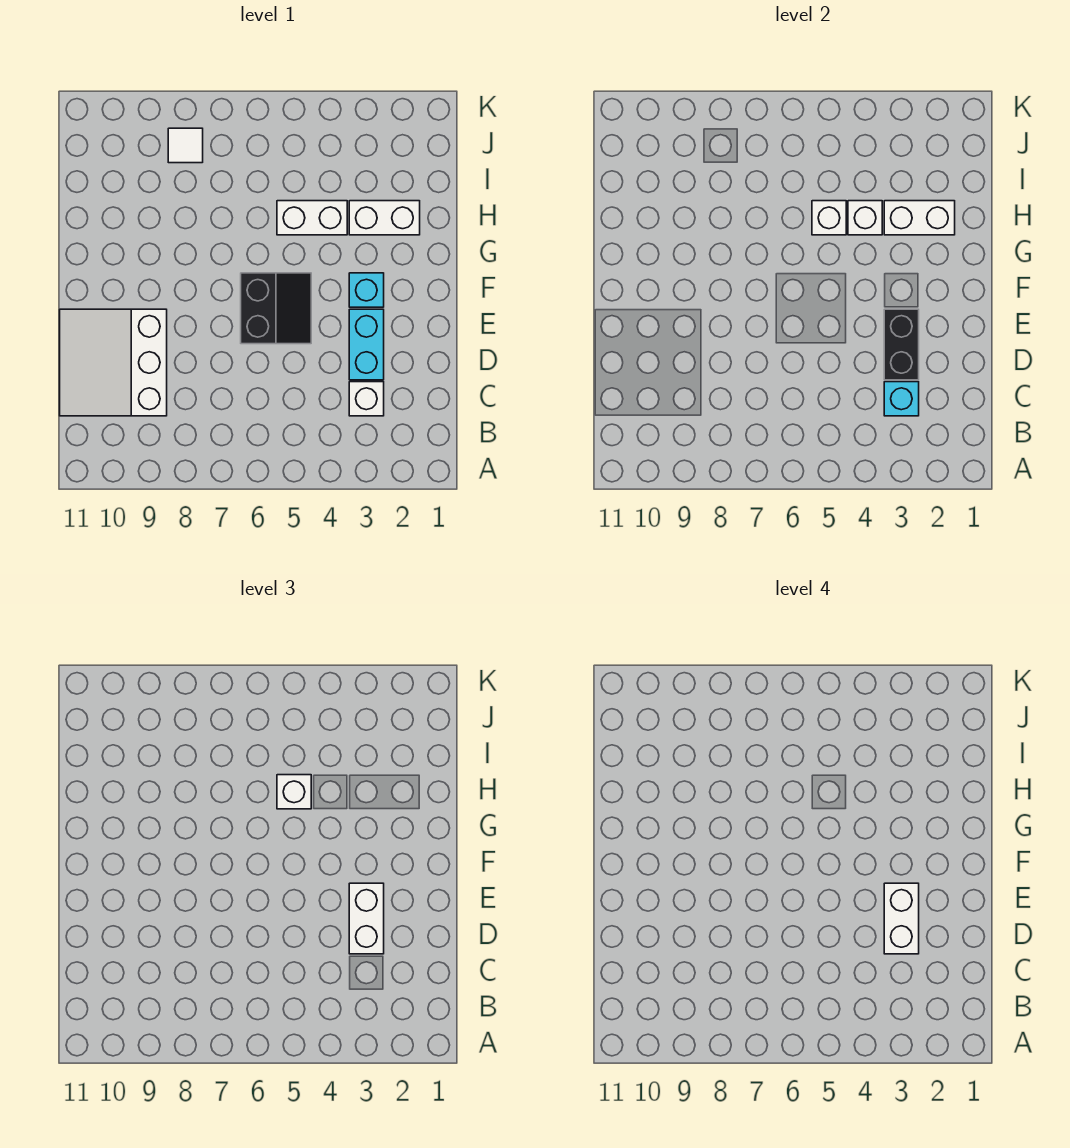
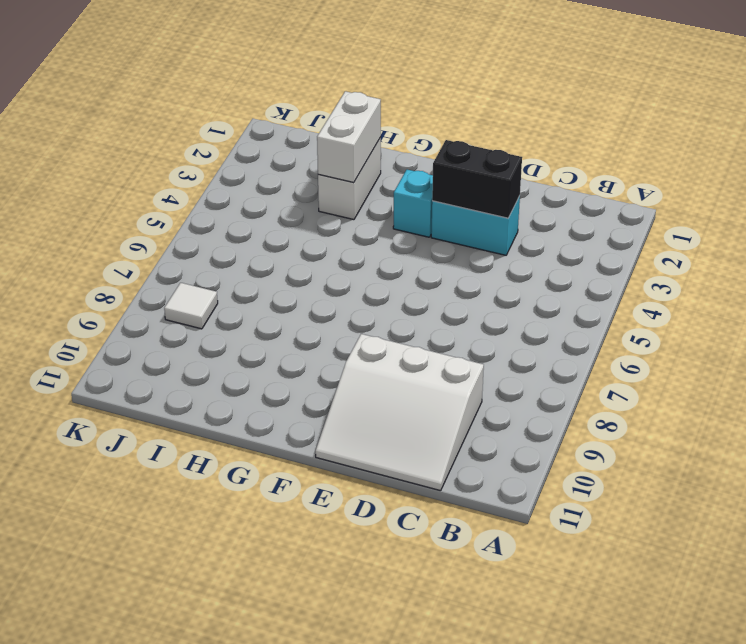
none -> white brick C3 level 1
none -> black slope E5:F6 level 1 top 6
none -> white brick H4:H5 level 1

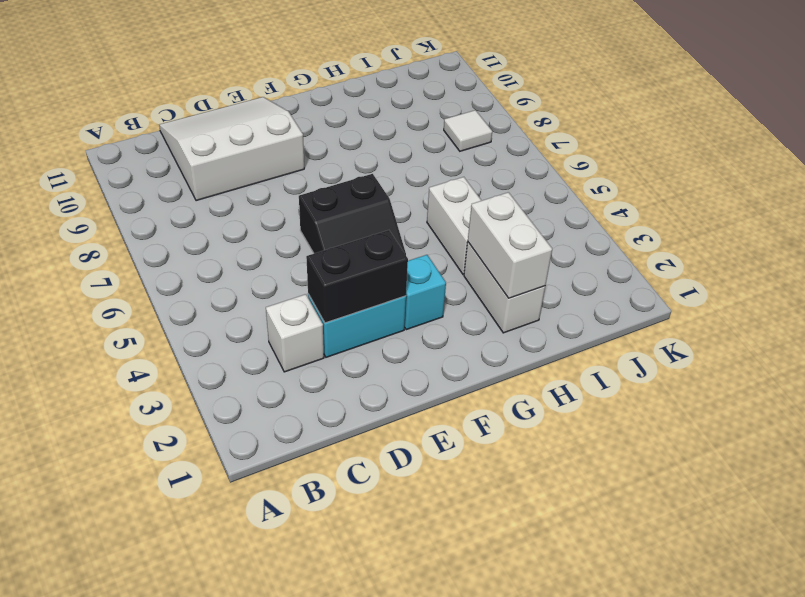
none -> cyan brick C3 level 2
none -> white brick H4 level 2
none -> white brick H5 level 2

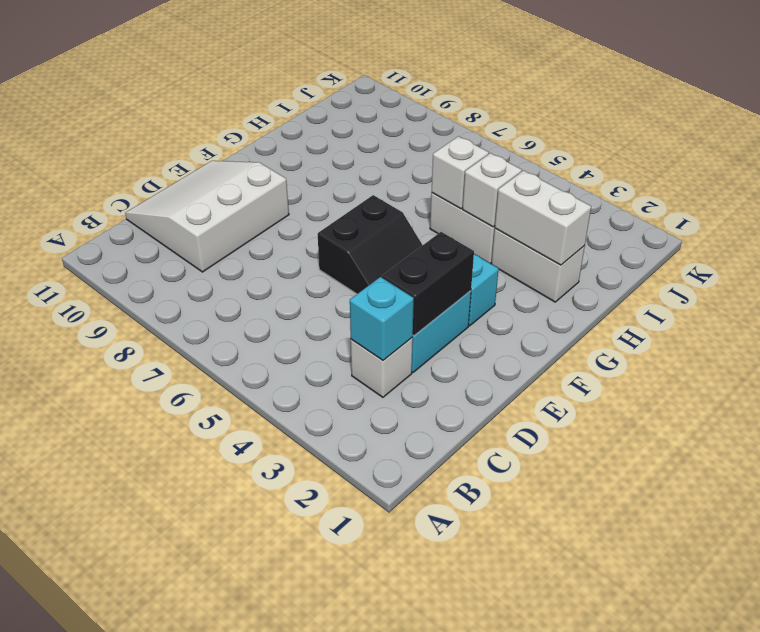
none -> white tile J8 level 1
none -> white brick D3:E3 level 3
none -> white brick H5 level 3

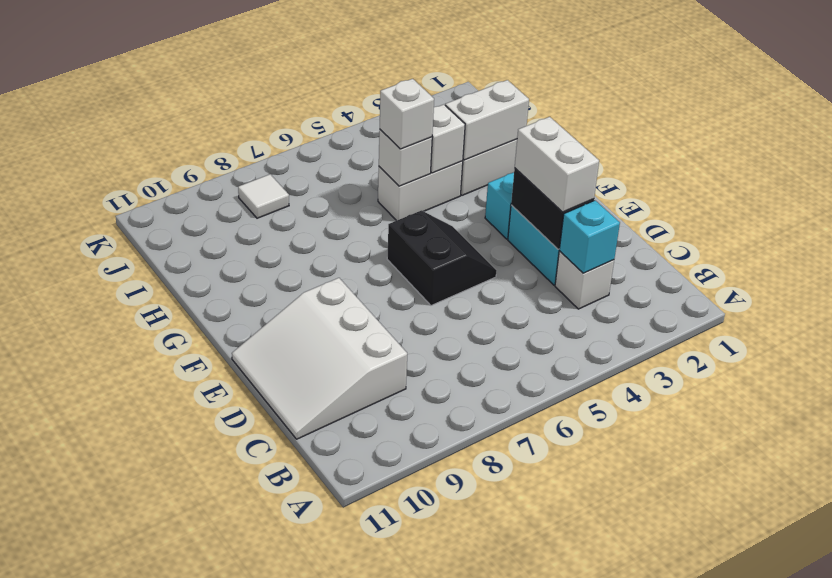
none -> white brick D3:E3 level 4

